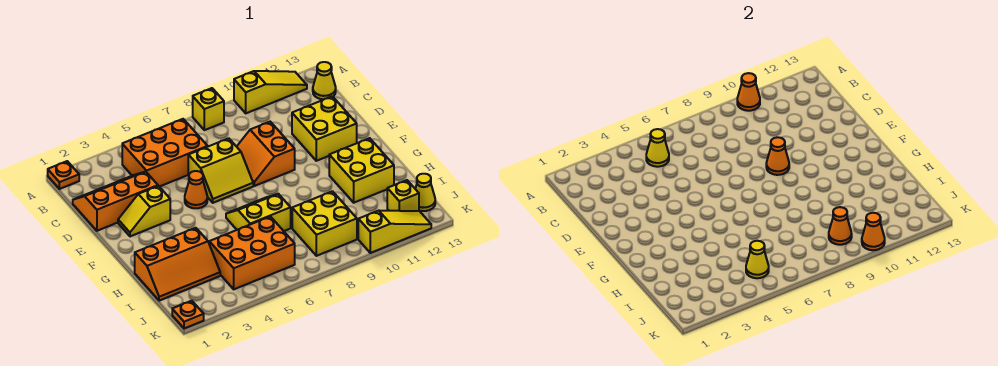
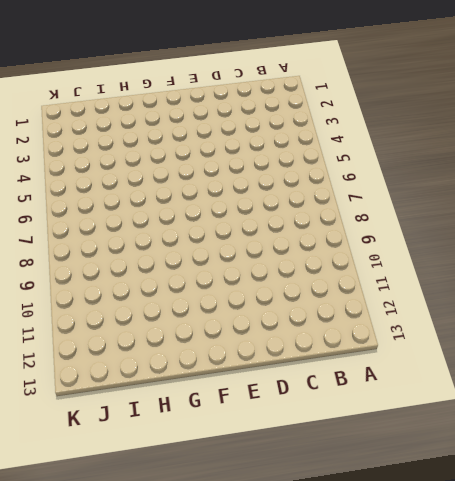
none -> orange plate A1 level 1
none -> yellow brick A8 level 1
none -> yellow slope A10:A12 level 1 top 10

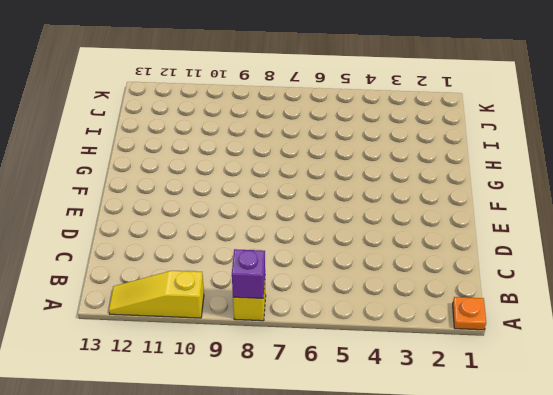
purple brick A8 level 2 -> none
none -> orange brick B4:C6 level 1
none -> yellow cone B13 level 1
none -> orange slope C1:D3 level 1 top D

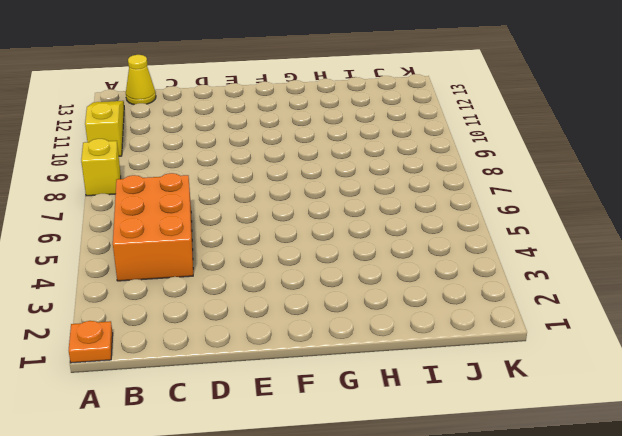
none -> orange slope C1:D3 level 1 top D
none -> yellow slope D6:E7 level 1 top D
none -> orange slope D8:E9 level 1 top 9

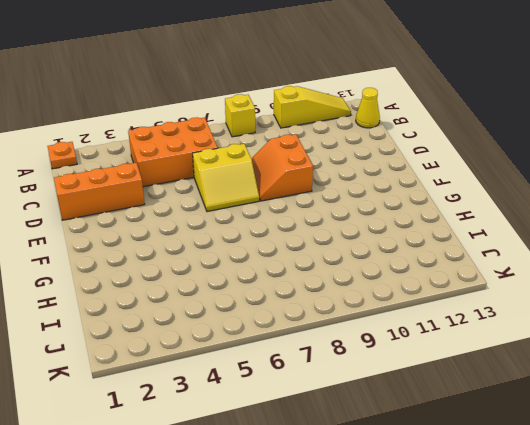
none -> yellow brick D11:E12 level 1
none -> yellow slope E2:E3 level 1 top 3
none -> orange cone E5 level 1

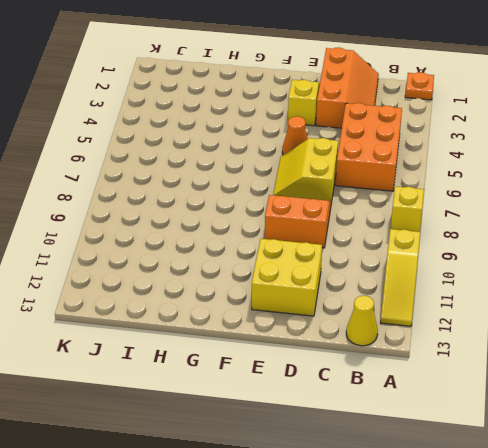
none -> yellow slope G6:H7 level 1 top H
none -> yellow brick G11:H12 level 1
none -> orange slope H1:I3 level 1 top H

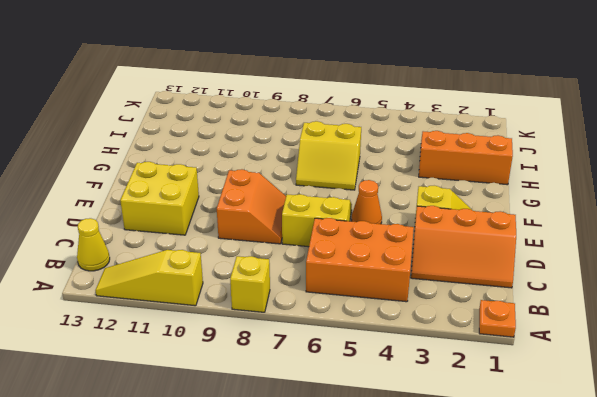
none -> yellow brick G11:H12 level 1
none -> orange brick I4:J6 level 1
none -> yellow brick I8:J9 level 1

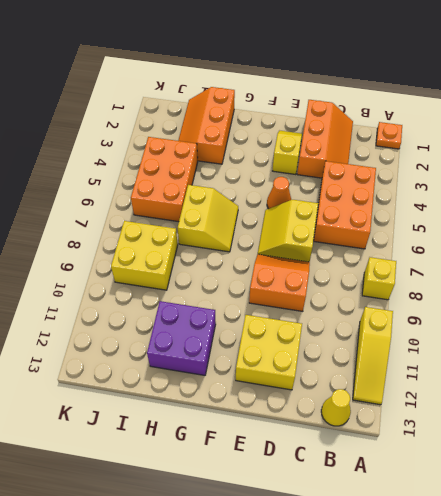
purple brick G11:H12 level 1 -> yellow brick G11:H12 level 1
none -> yellow brick J12 level 1
none -> yellow cone J13 level 1
none -> orange plate K1 level 1

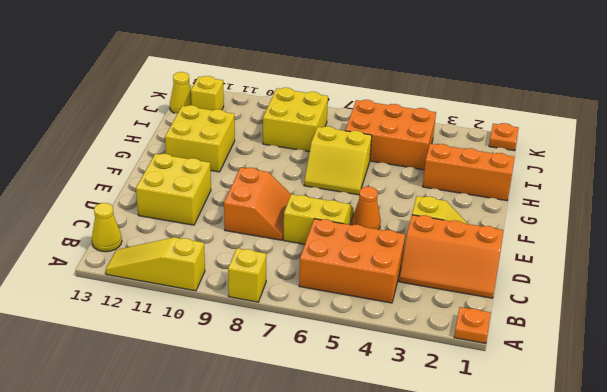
none -> yellow slope K10:K12 level 1 top 10
none -> orange cone A10 level 2
none -> yellow cone B5 level 2

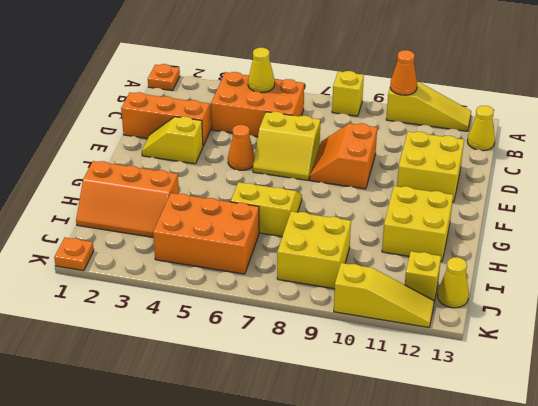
none -> orange cone E9 level 2
none -> yellow cone J5 level 2
none -> orange cone J9 level 2

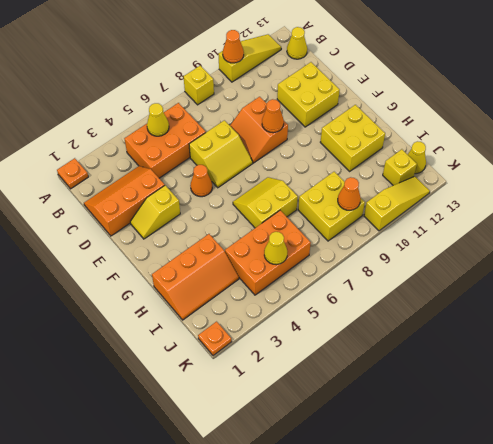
none -> orange cone K10 level 2

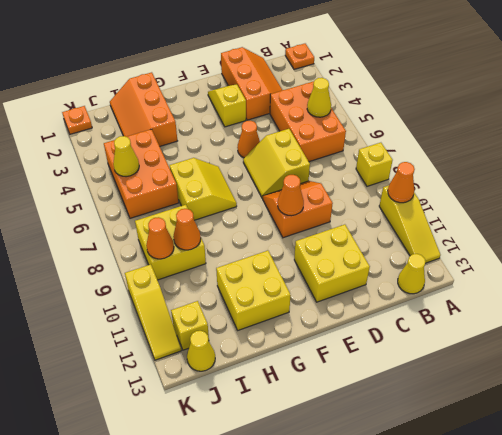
orange cone I9 level 2 -> orange cone K10 level 2

